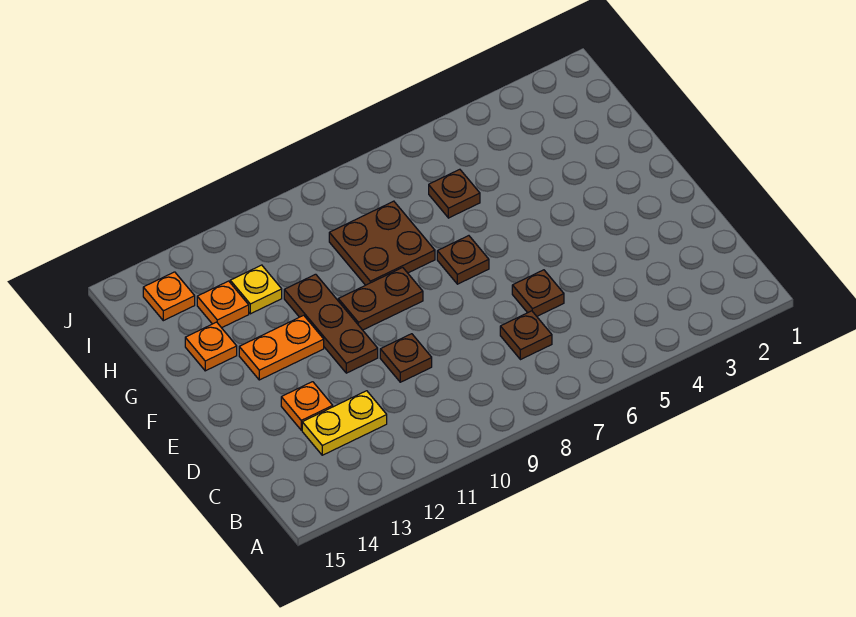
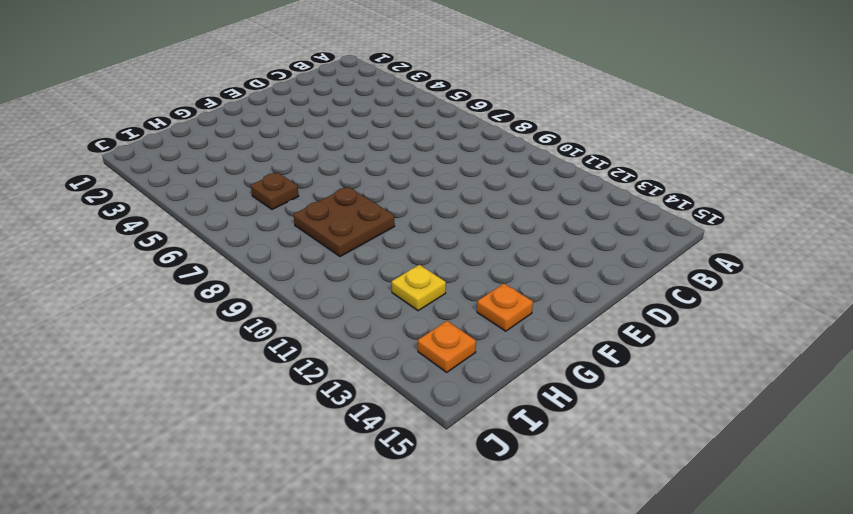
none -> brown plate C7 level 1
none -> yellow plate C12:C13 level 1
none -> brown plate D6 level 1

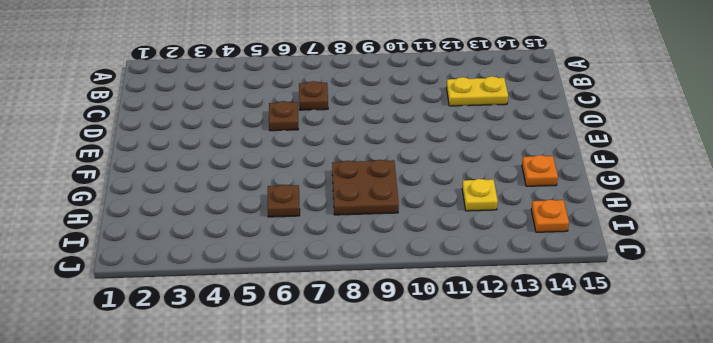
none -> brown plate D10 level 1
none -> orange plate D13 level 1
none -> brown plate E11:G11 level 1

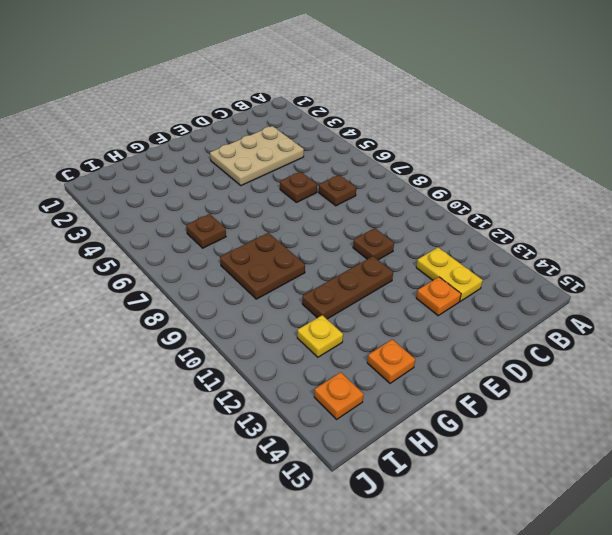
tan plate C3:E4 level 1 -> none
none -> brown plate F7 level 1
none -> brown plate F9:F10 level 1
none -> orange plate F12:F13 level 1

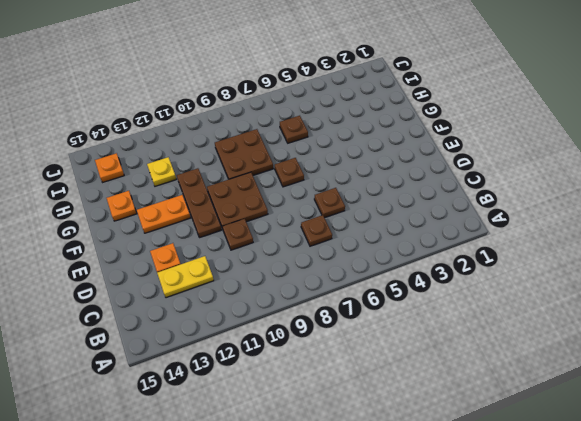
brown plate E9:F10 level 1 -> brown plate F9:F10 level 1
none -> orange plate H13 level 1

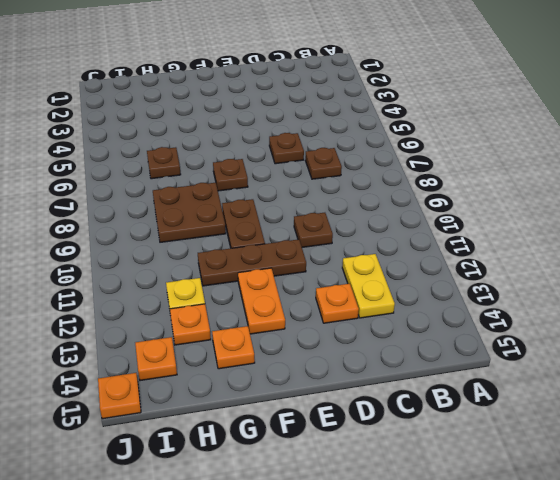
orange plate J15 level 1 -> none

